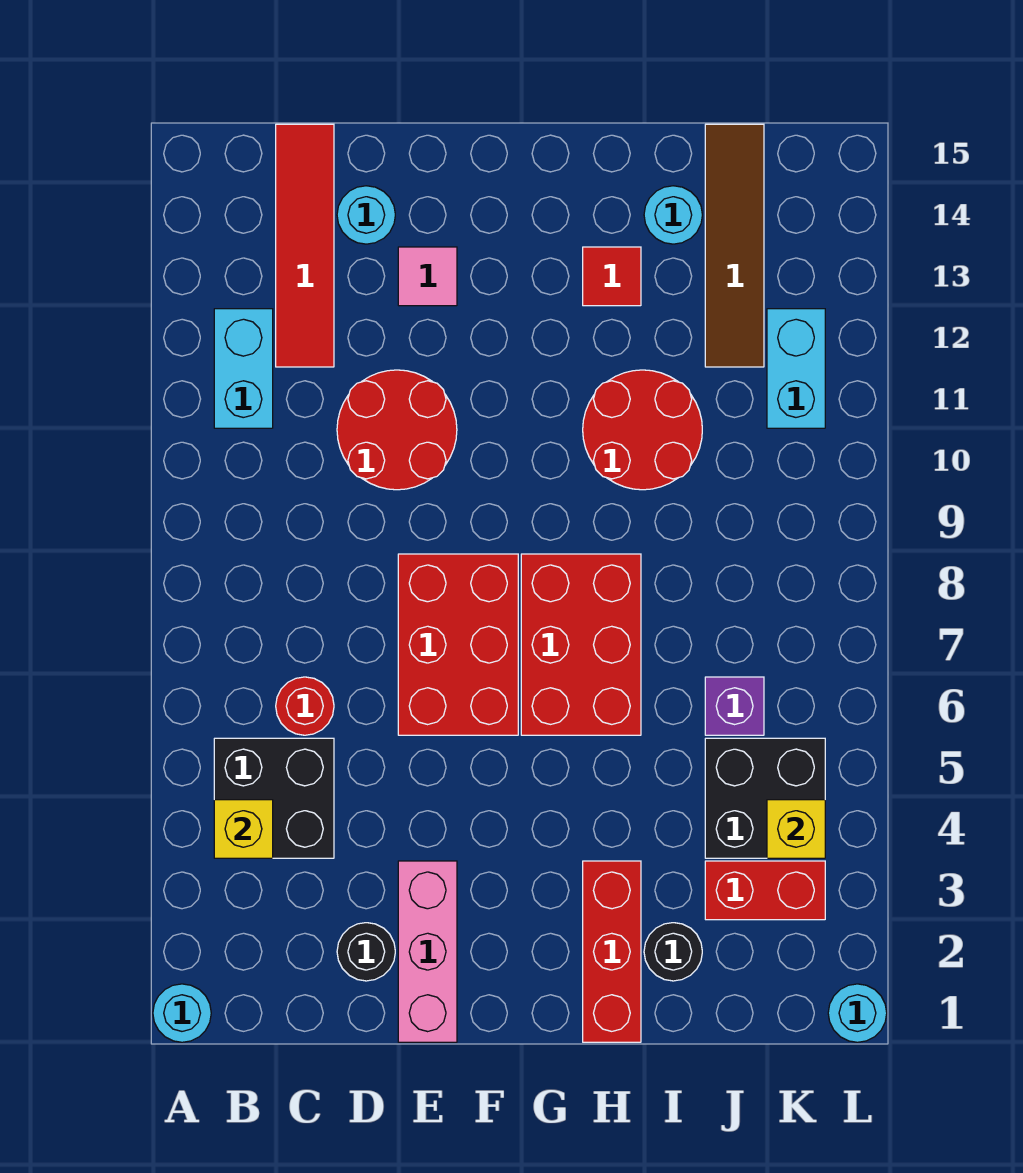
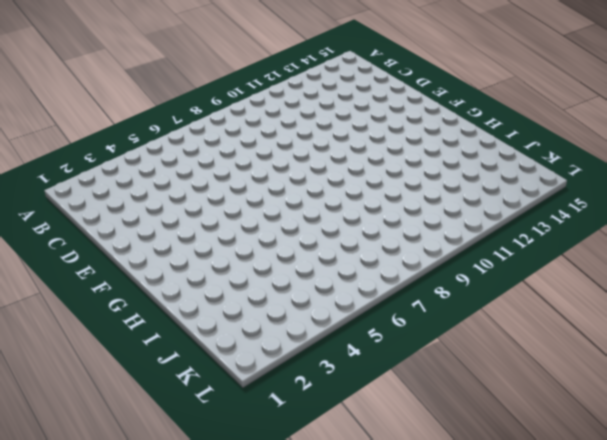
none -> cyan round brick A1 level 1
none -> black brick B4:C5 level 1
none -> cyan brick B11:B12 level 1

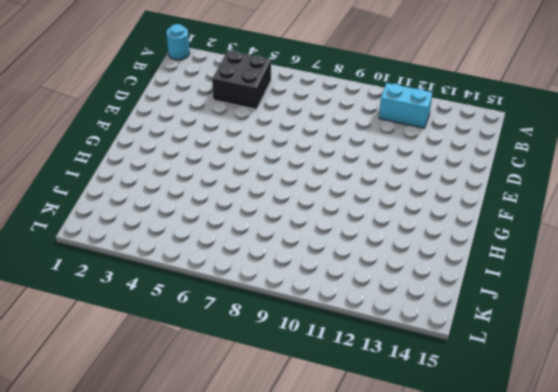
none -> red round brick C6 level 1
none -> red tile C12:C15 level 1
none -> black round brick D2 level 1

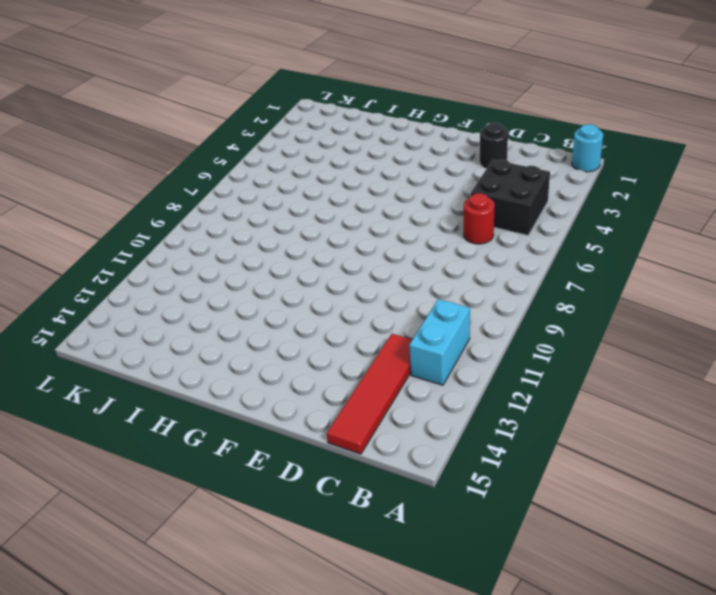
none -> red round brick D10:E11 level 1
none -> cyan round brick D14 level 1
none -> pink brick E1:E3 level 1

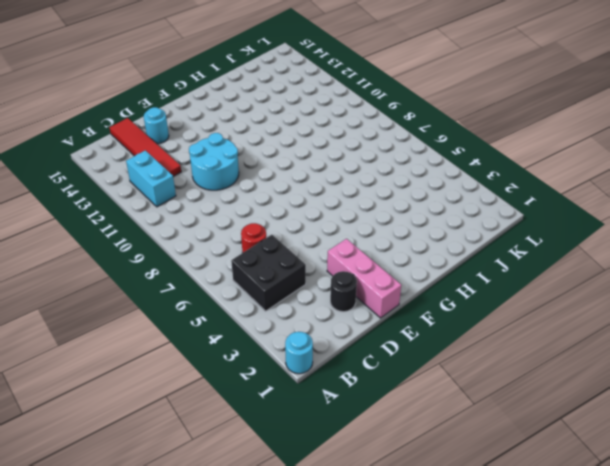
cyan round brick D10:E11 level 1 -> red round brick D10:E11 level 1
none -> red brick E6:F8 level 1
none -> pink tile E13 level 1
none -> red brick G6:H8 level 1

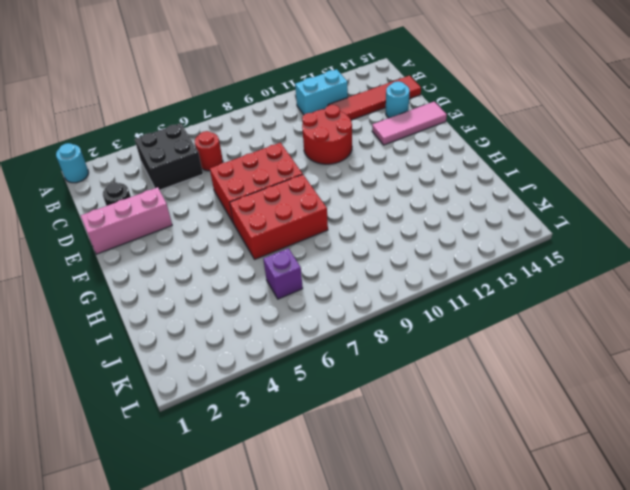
pink tile E13:E15 level 1 -> pink tile E13 level 1
none -> red brick H1:H3 level 1
none -> red round brick H10:I11 level 1
none -> red tile H13 level 1

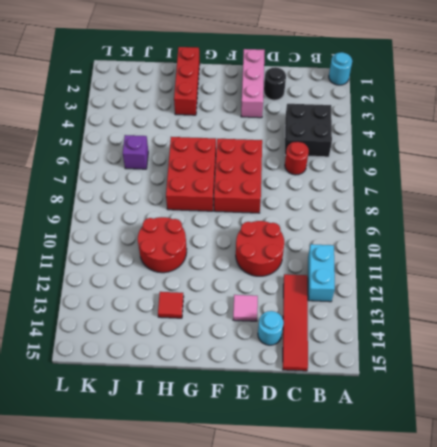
none -> black round brick I2 level 1
none -> cyan round brick I14 level 1
none -> red brick J3:K3 level 1

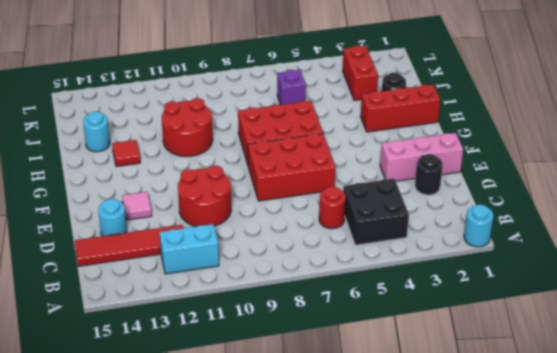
none -> black brick J4:K5 level 1
none -> brown tile J12:J15 level 1
none -> cyan brick K11:K12 level 1

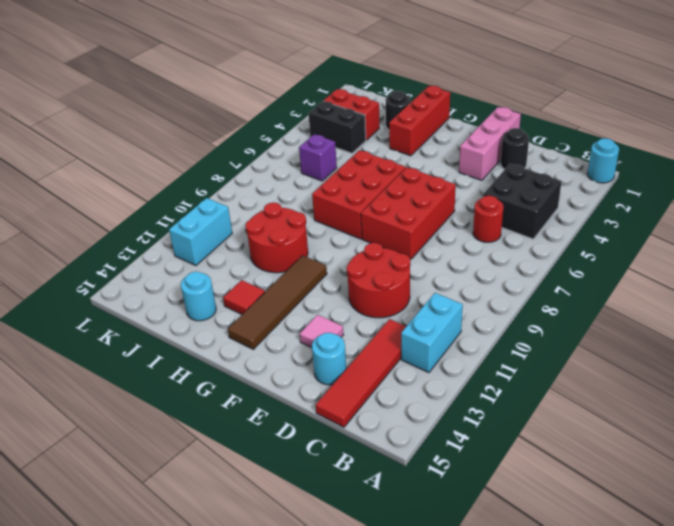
brown tile G11:G14 level 1 -> brown tile J12:J15 level 1
black brick J4:K4 level 1 -> black brick J4:K5 level 1
none -> cyan round brick L1 level 1
none -> yellow brick B4 level 2
none -> yellow brick K4 level 2

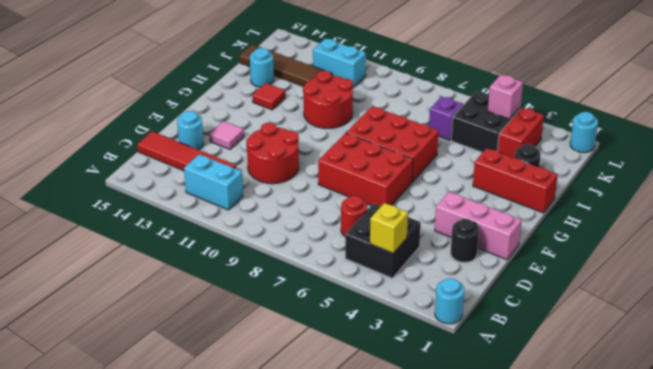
pink brick K4 level 2 -> yellow brick K4 level 2

